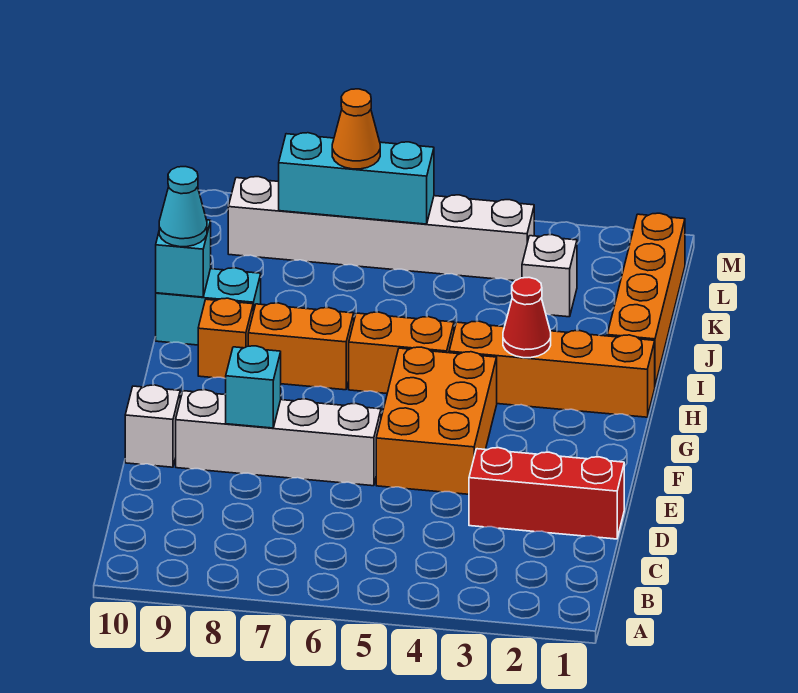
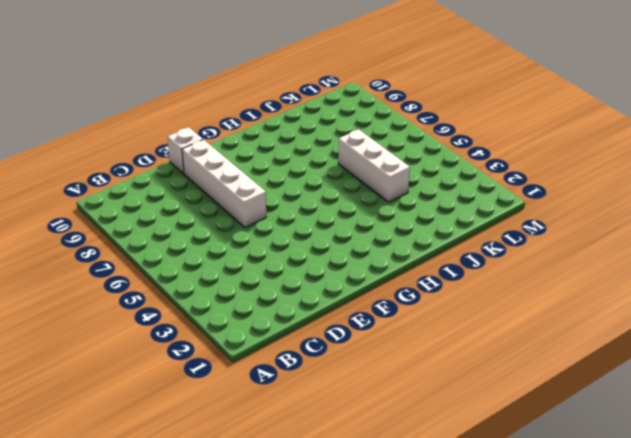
white brick J4:J6 level 1 -> none
none -> red brick D1:D3 level 1
none -> orange brick E4:G5 level 1
none -> orange brick H1:H4 level 1

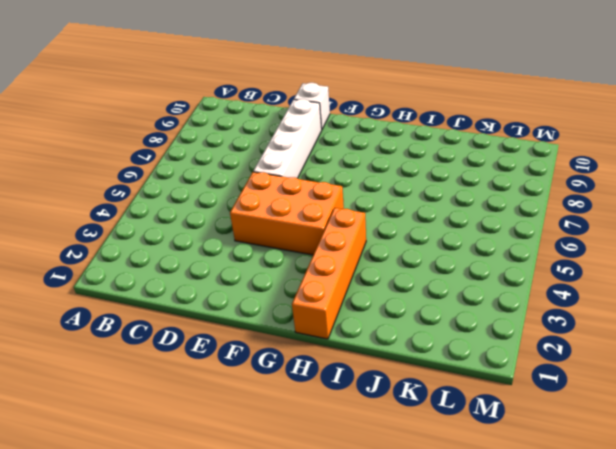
none -> red brick D1:D3 level 1
none -> orange brick H5:H6 level 1
none -> orange brick H7:H8 level 1

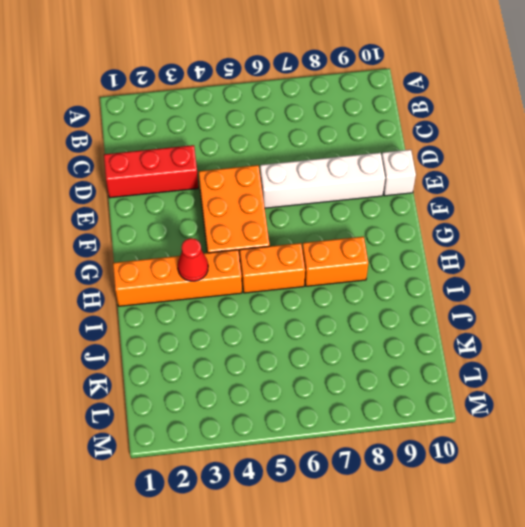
none -> orange brick H9 level 1
none -> orange brick I1:L1 level 1
none -> cyan brick I9:I10 level 1

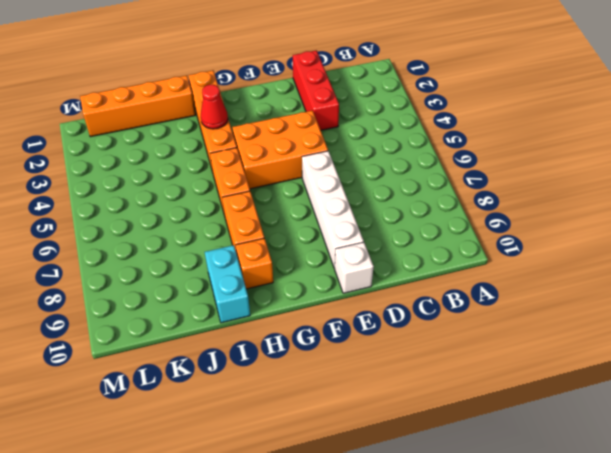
none -> white brick K3 level 1
none -> white brick L4:L9 level 1
none -> cyan brick E8 level 2

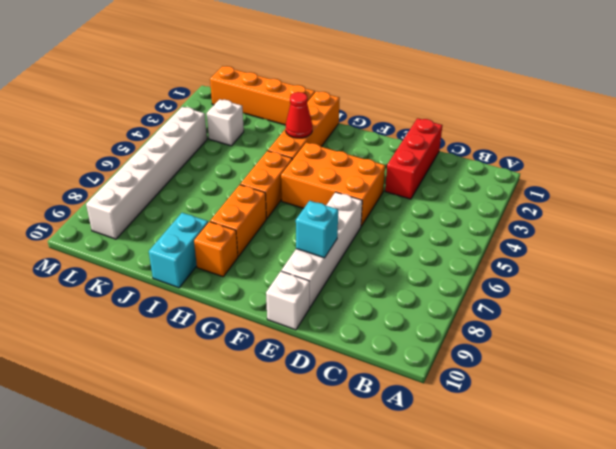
none -> cyan brick I10 level 2
none -> cyan brick L6:L8 level 2
none -> cyan cone I10 level 3

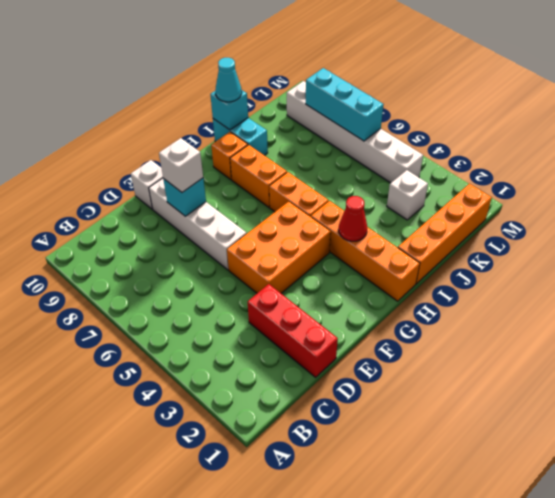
white brick E8 level 3 -> none
none -> orange cone L7 level 3

